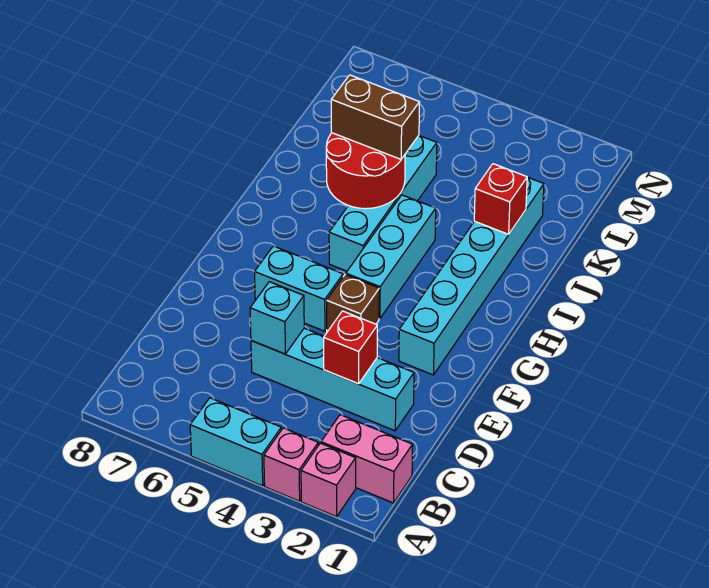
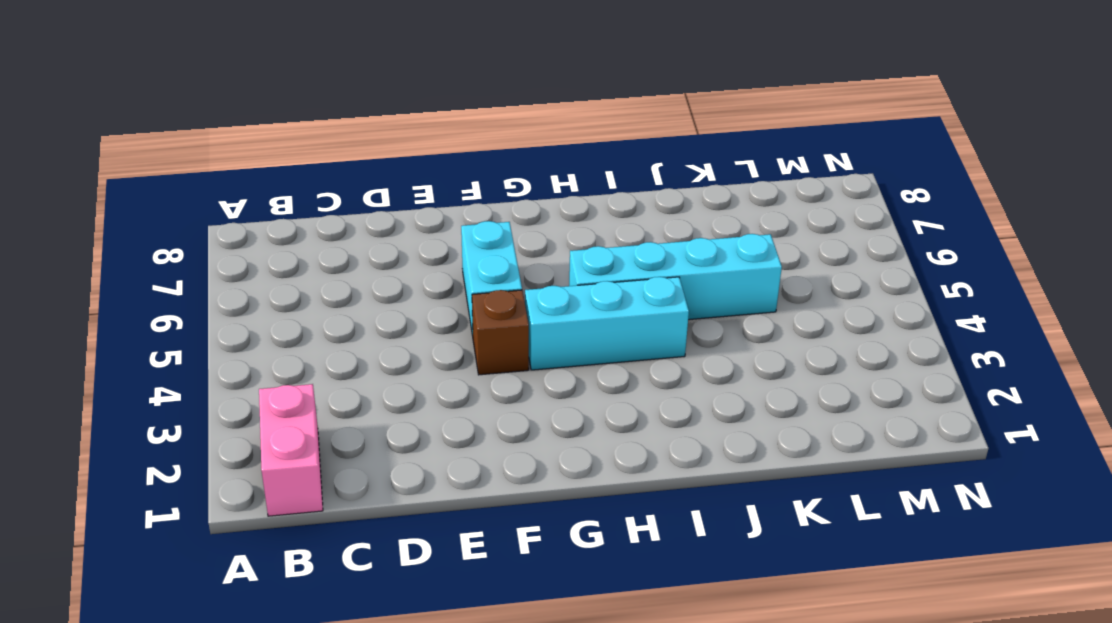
none -> pink brick A2 level 1
none -> pink brick A3 level 1
none -> cyan brick A4:A5 level 1

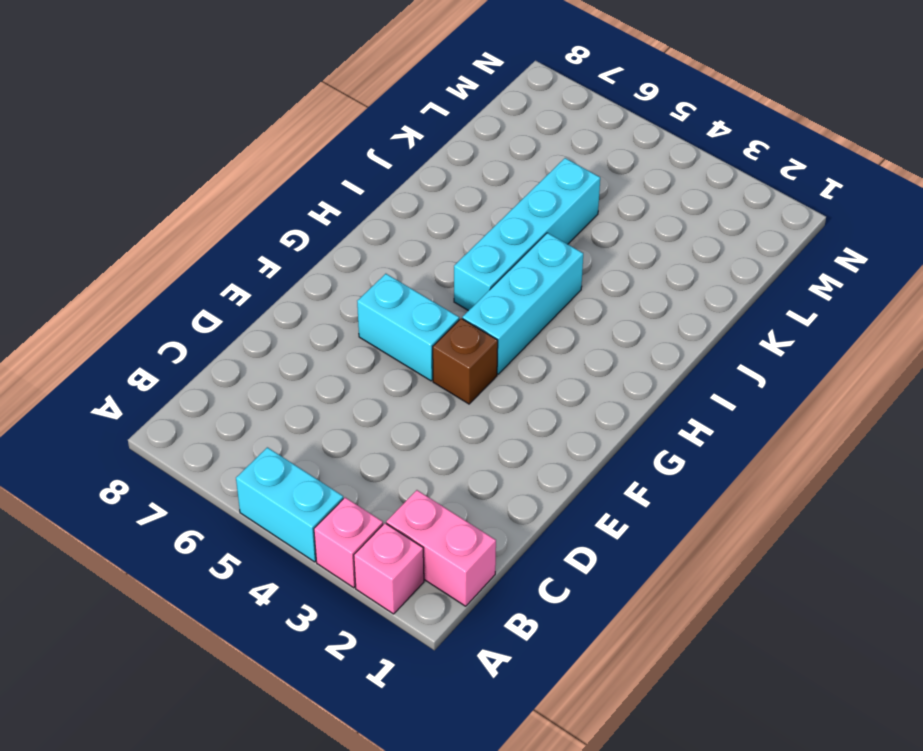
none -> cyan brick D2:D5 level 1
none -> cyan brick F2:K2 level 1
none -> red brick D3 level 2

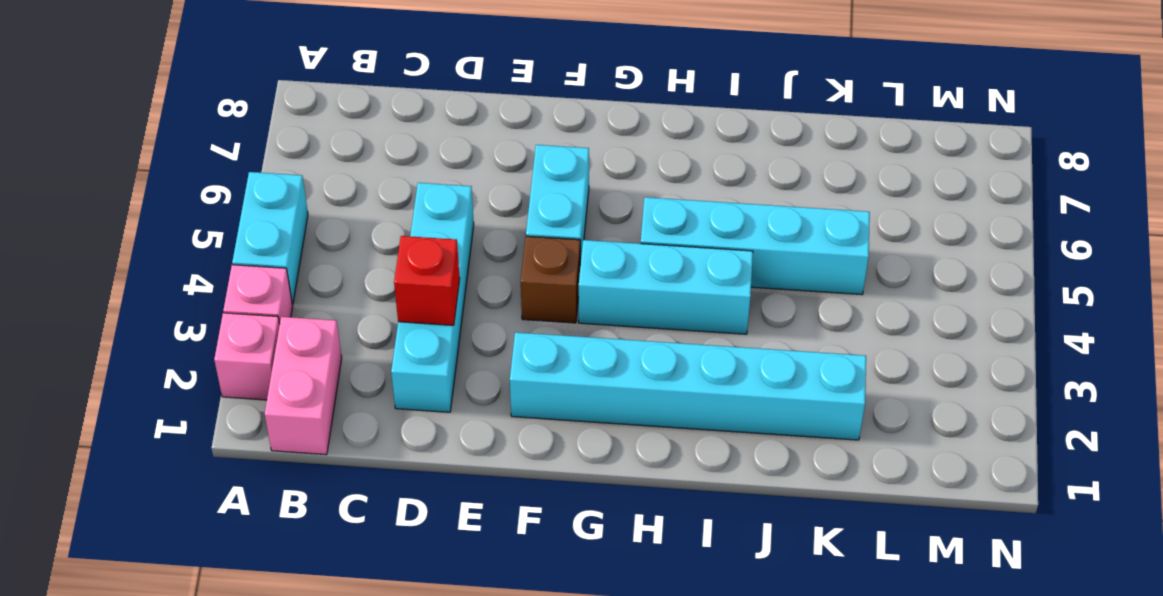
none -> cyan brick D5 level 2
none -> red round brick I5:J6 level 2
none -> red brick J2 level 2

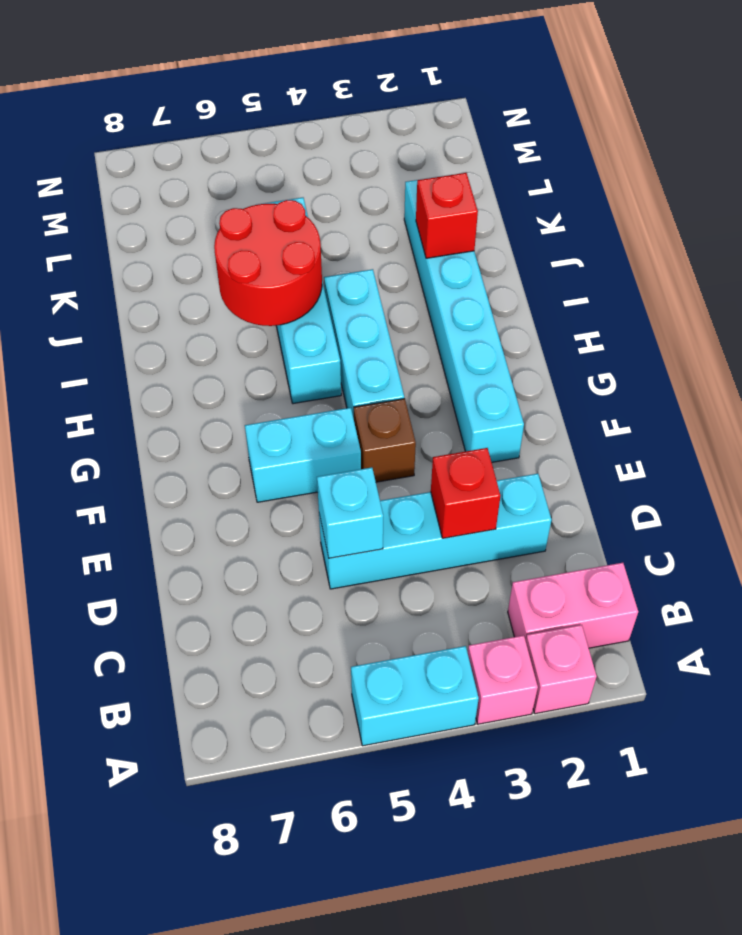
none -> brown brick J5:J6 level 3

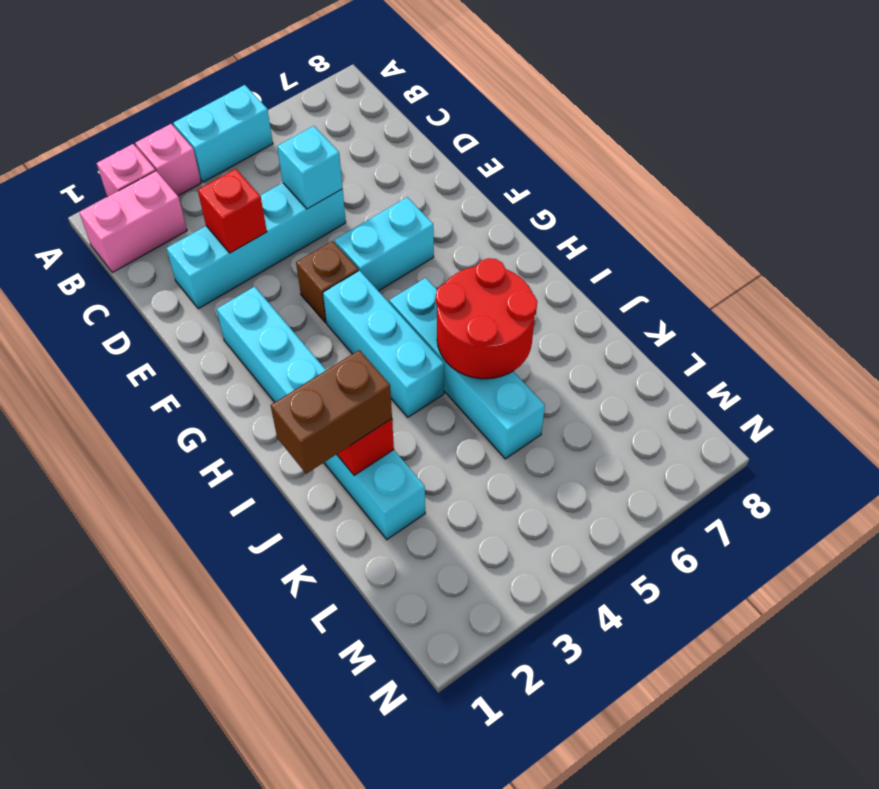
brown brick J1:J2 level 3 -> brown brick J5:J6 level 3

